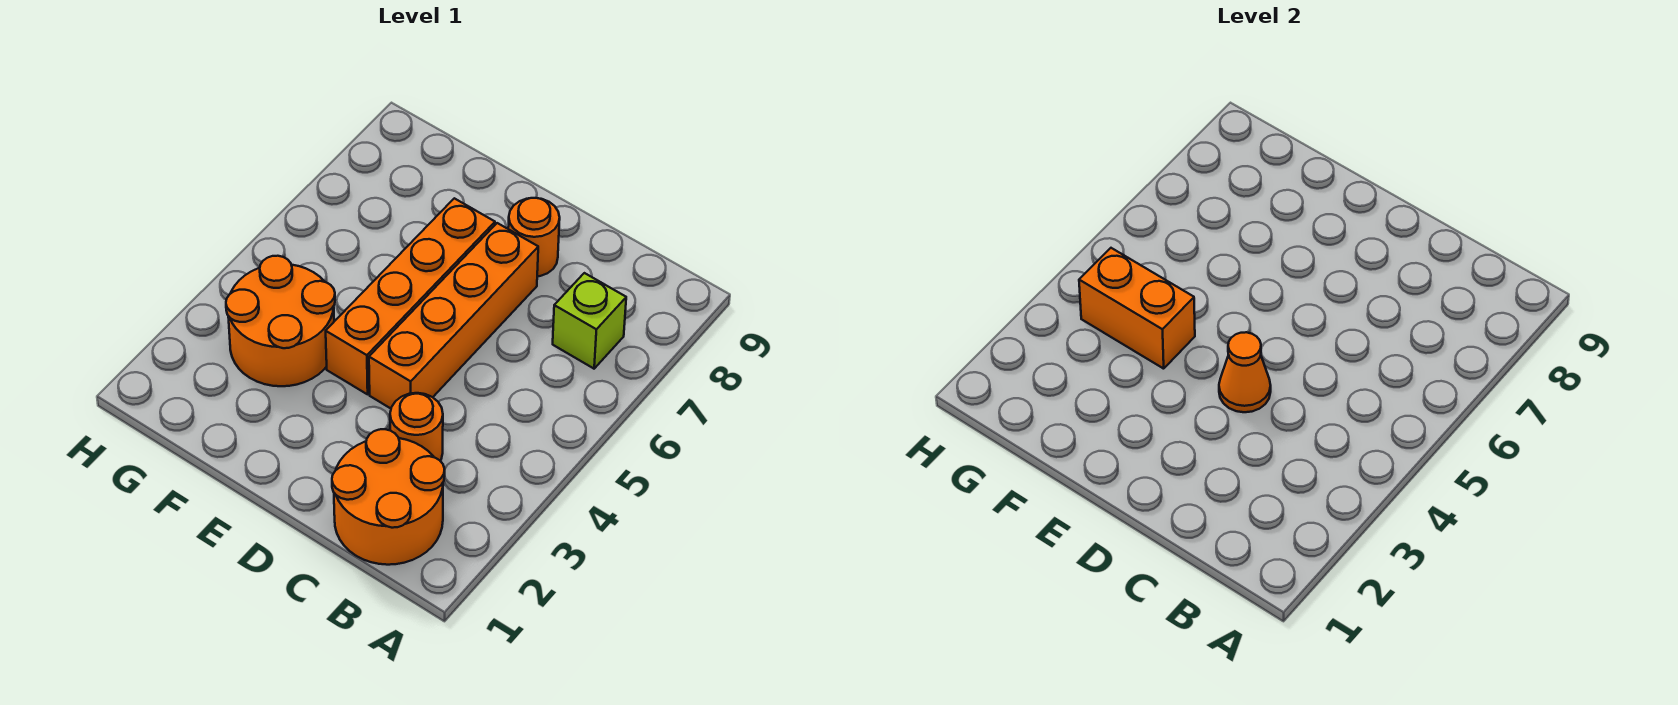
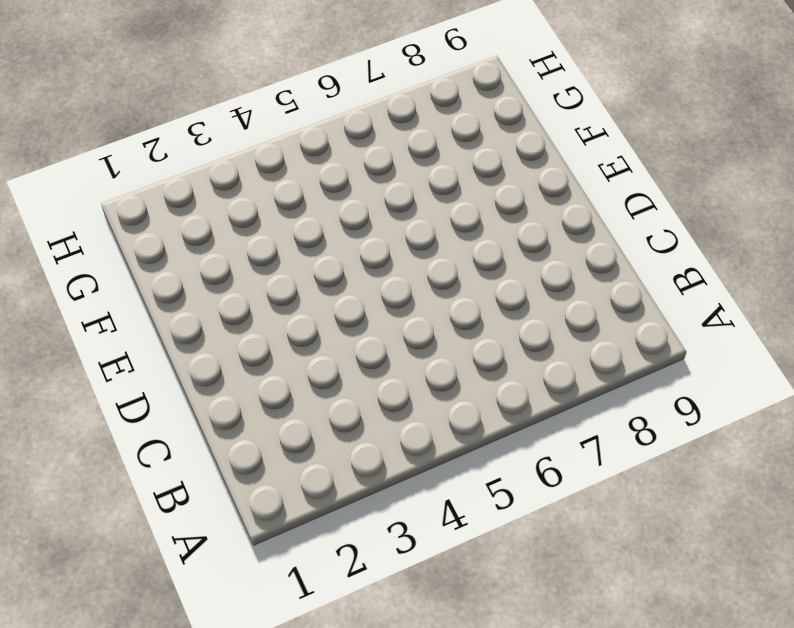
none -> orange round brick B1:C2 level 1
none -> lime brick B7 level 1

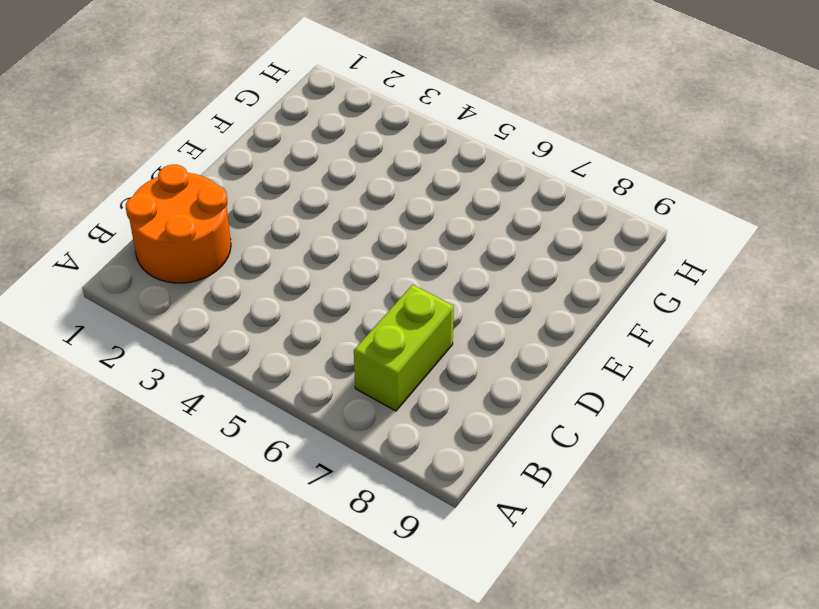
lime brick B7:C7 level 1 -> lime brick B7 level 1
none -> orange round brick C3 level 1
none -> orange brick D4:D7 level 1

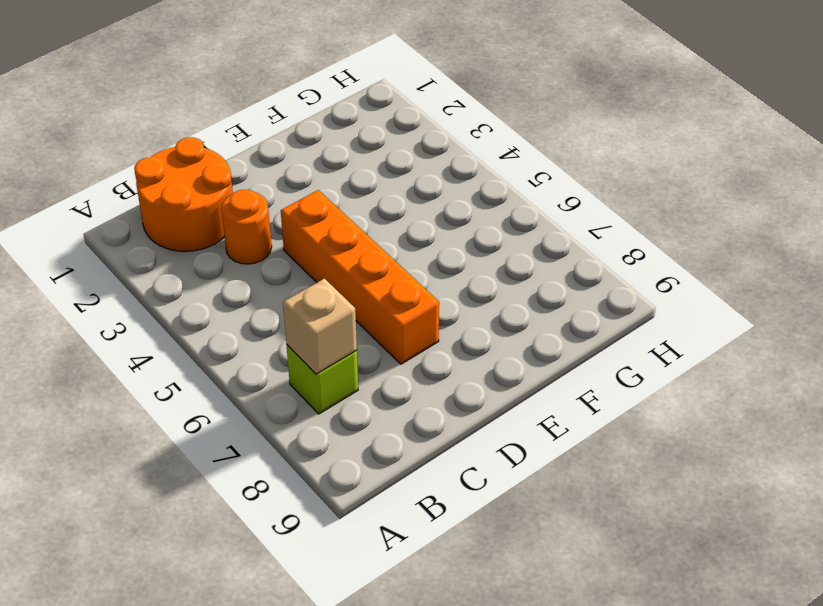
tan brick B7 level 2 -> none
none -> orange round brick D8 level 1
none -> orange brick E4:E7 level 1

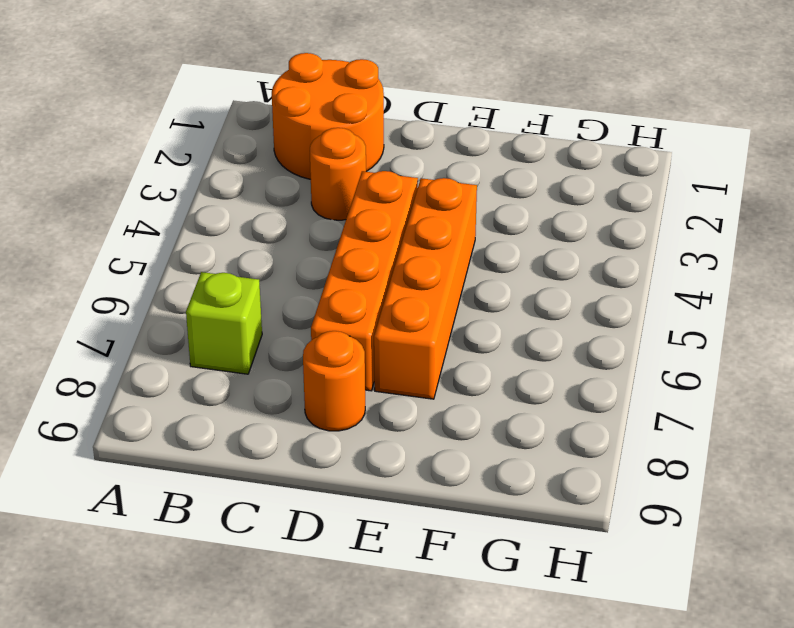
none -> orange round brick F3:G4 level 1
none -> orange cone D4 level 2

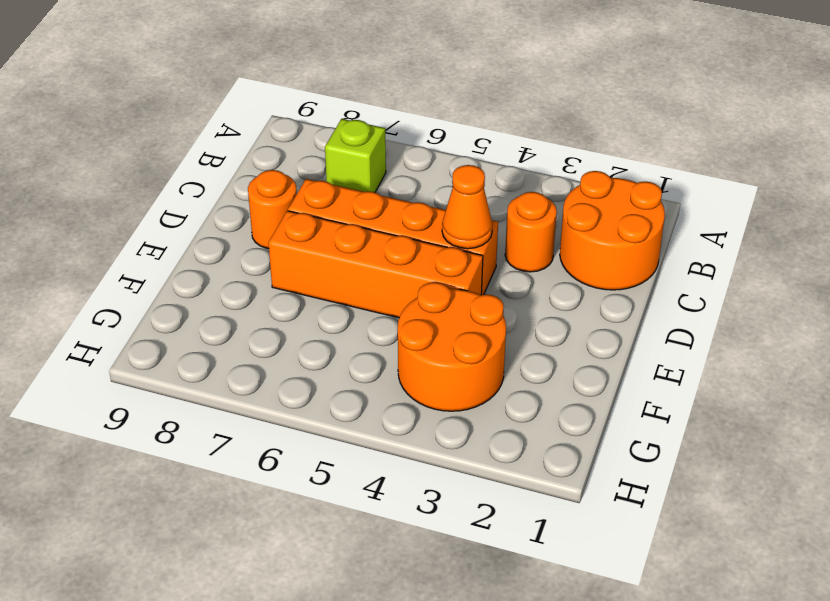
none -> orange brick F4:G4 level 2

